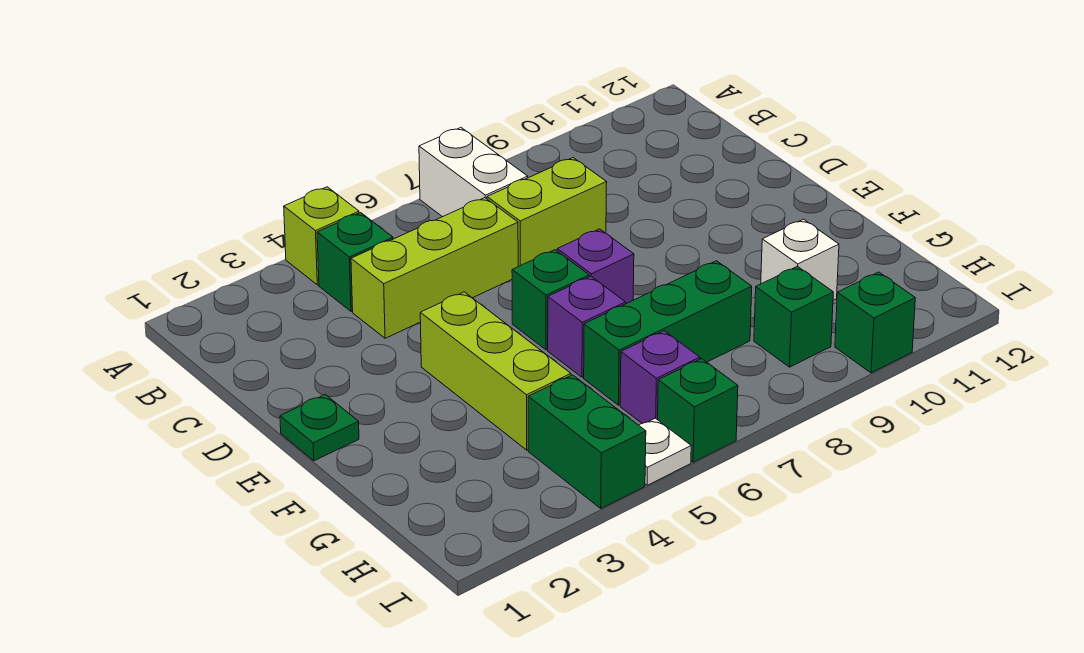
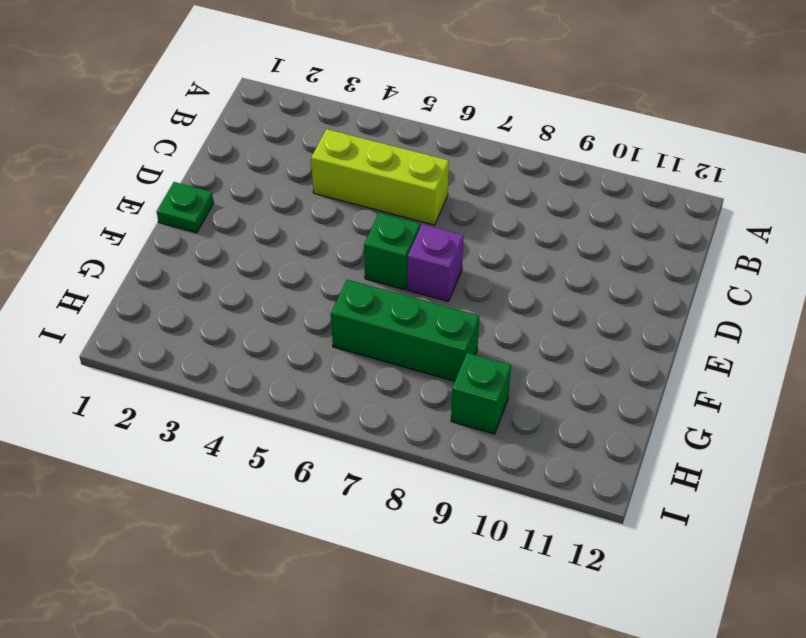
none -> lime brick A4 level 1
none -> white brick A7:B7 level 1
none -> green brick B4 level 1

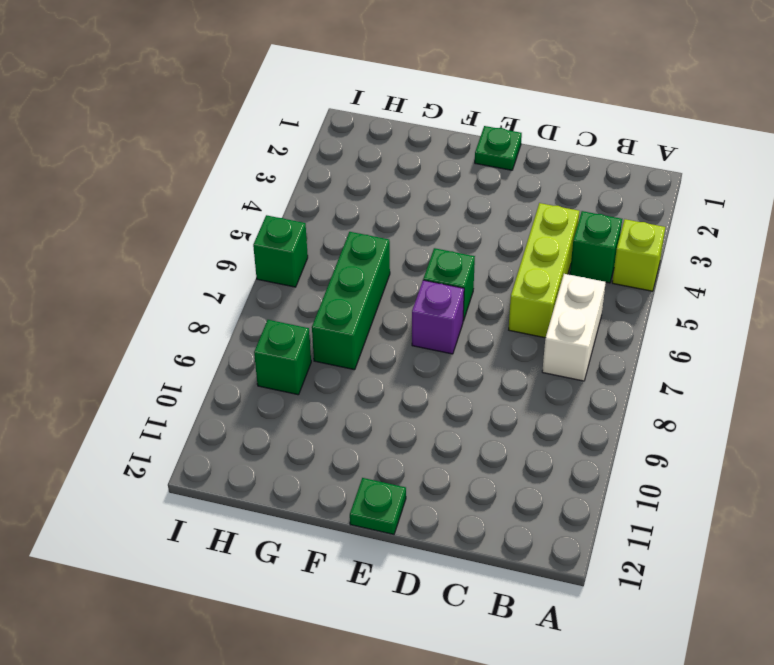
white brick B6:B7 level 1 -> white brick A7:B7 level 1
green plate E12 level 1 -> none
none -> lime brick C7:C8 level 1
none -> lime brick E4:G4 level 1
none -> purple brick F6 level 1

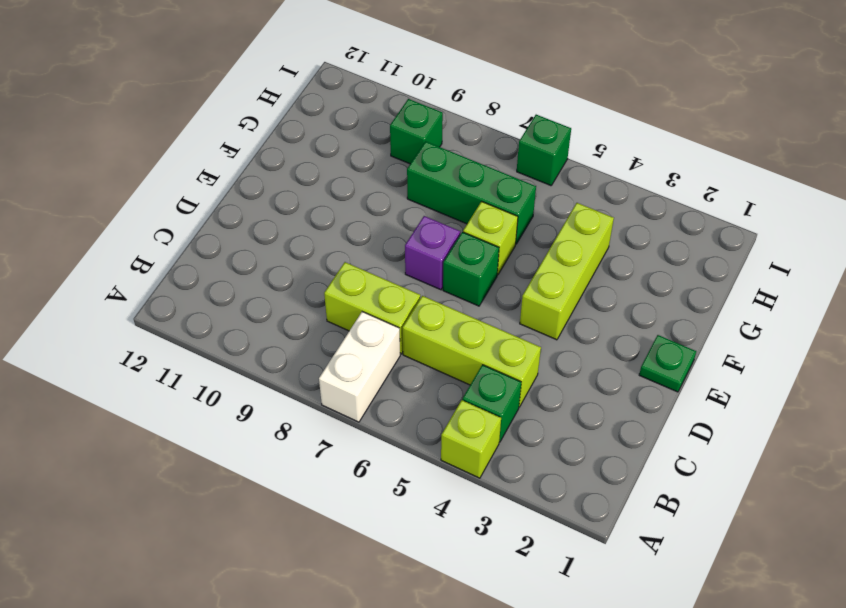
lime brick F6 level 1 -> purple brick F6 level 1
none -> white brick G10 level 1
none -> green brick H4:I4 level 1
none -> purple brick H6 level 1

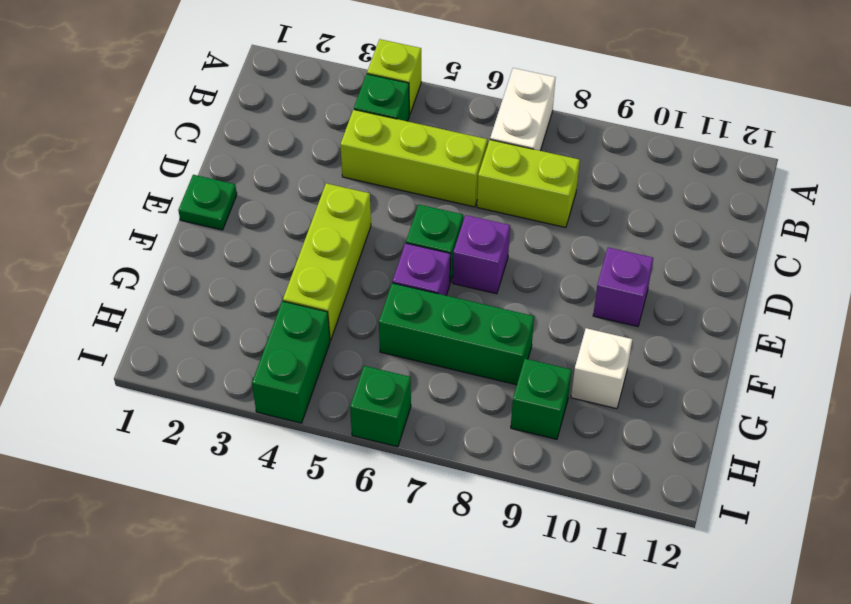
purple brick E10 level 1 -> purple brick H6 level 1
none -> white plate I5 level 1
none -> green brick I10 level 1

